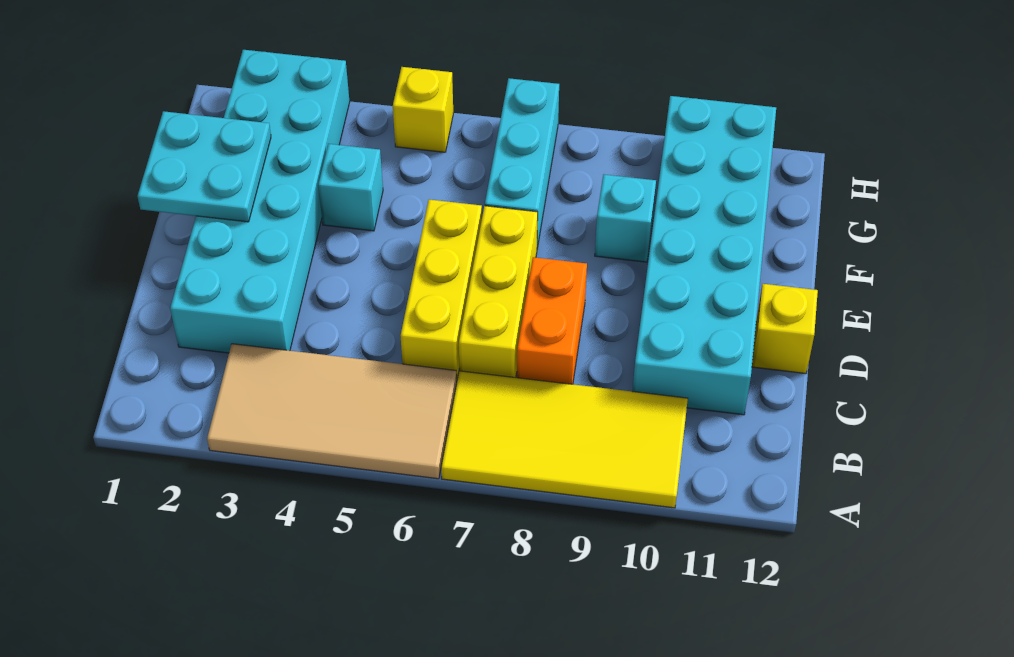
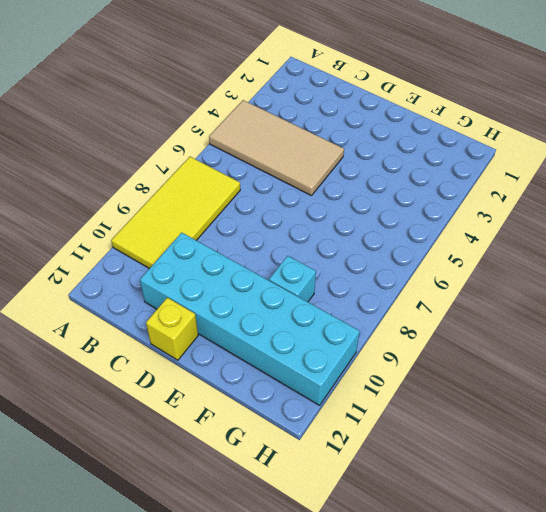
tan tile A4:D5 level 1 -> tan tile A3:B6 level 1
none -> cyan brick C2:H3 level 1
none -> yellow brick C6:E6 level 1
none -> yellow brick C7:E7 level 1

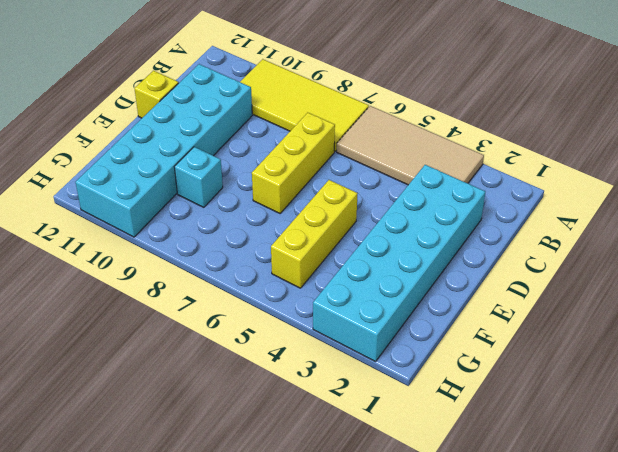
yellow brick E5:G5 level 1 -> yellow brick C6:E6 level 1
none -> orange brick C8:D8 level 1
none -> cyan brick F4 level 1
none -> cyan brick F7:H7 level 1

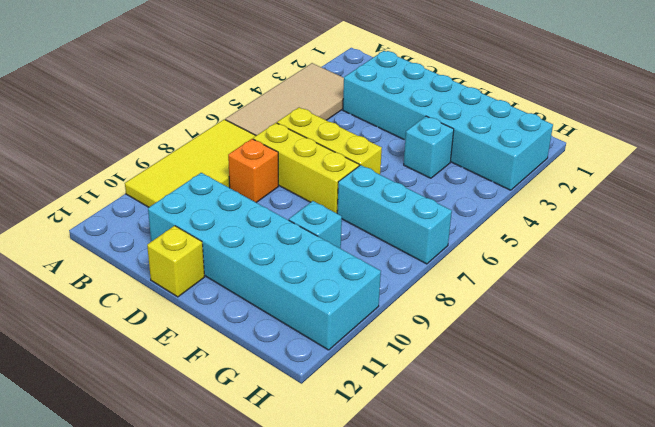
orange brick C8 level 1 -> orange brick C8:D8 level 1
none -> yellow brick H5 level 1
none -> cyan plate E1:F2 level 2

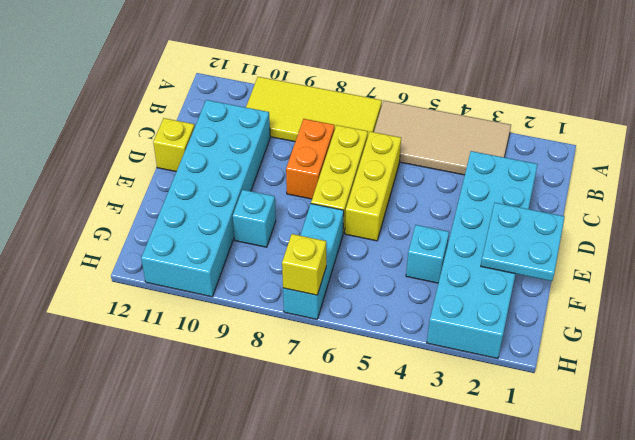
yellow brick H7 level 2 -> yellow brick H5 level 1

